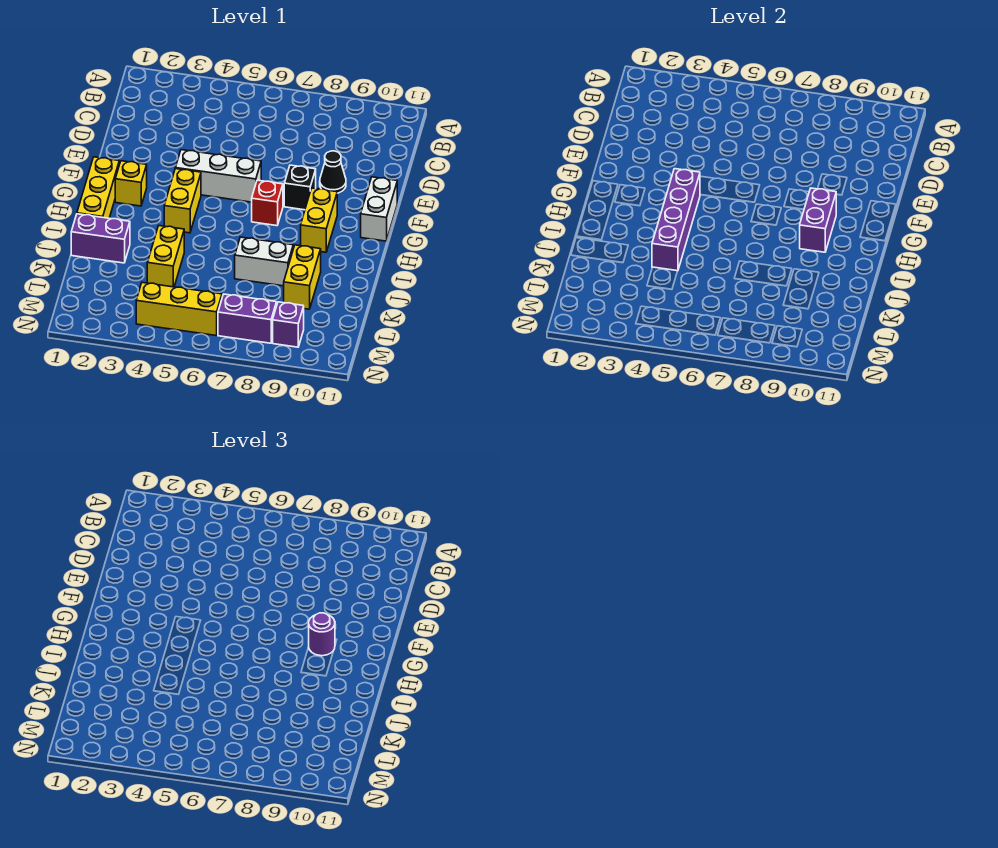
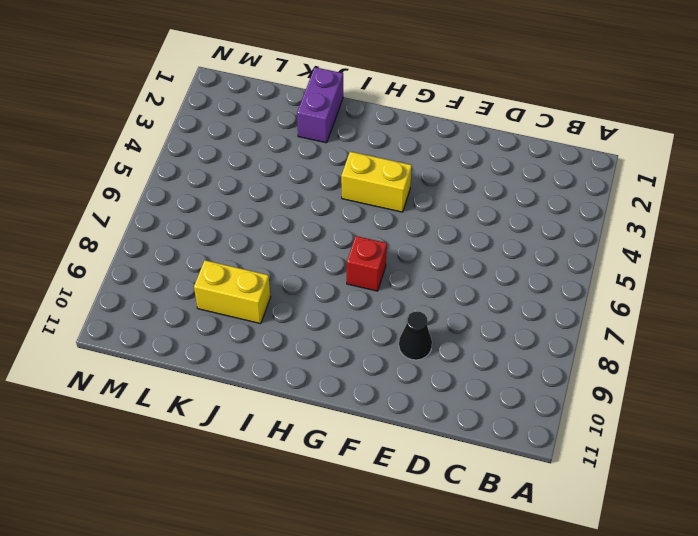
none -> white brick F4:F6 level 1
none -> black brick F8 level 1
none -> white brick F11:G11 level 1

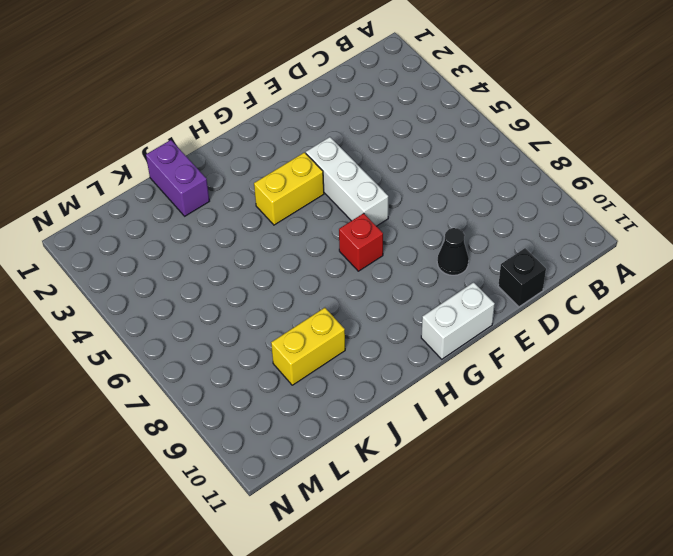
black brick D11 level 1 -> black brick F8 level 1
none -> yellow brick G1:I1 level 1
none -> yellow brick G2 level 1
none -> yellow brick G9:H9 level 1

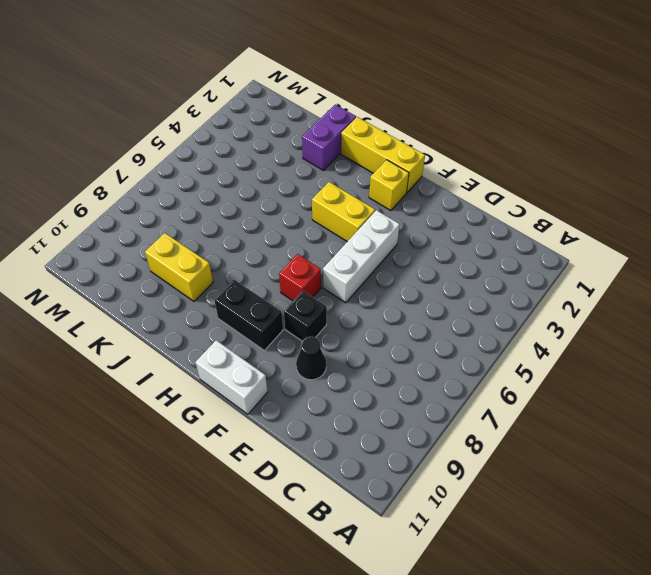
black brick G9:H9 level 1 -> yellow brick G9:H9 level 1
none -> yellow brick J4:K4 level 1
none -> white brick J7:J8 level 1
none -> yellow brick M4:M6 level 1

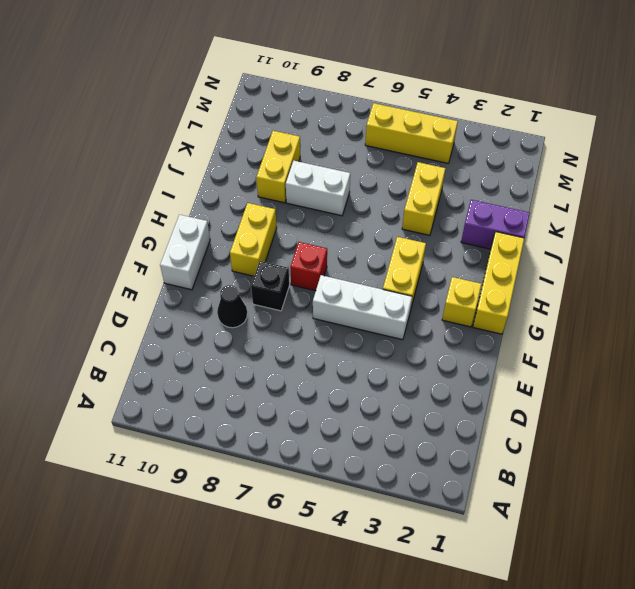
none -> purple brick M7:M8 level 1
none -> purple brick M9 level 1
none -> purple brick G4:J4 level 2

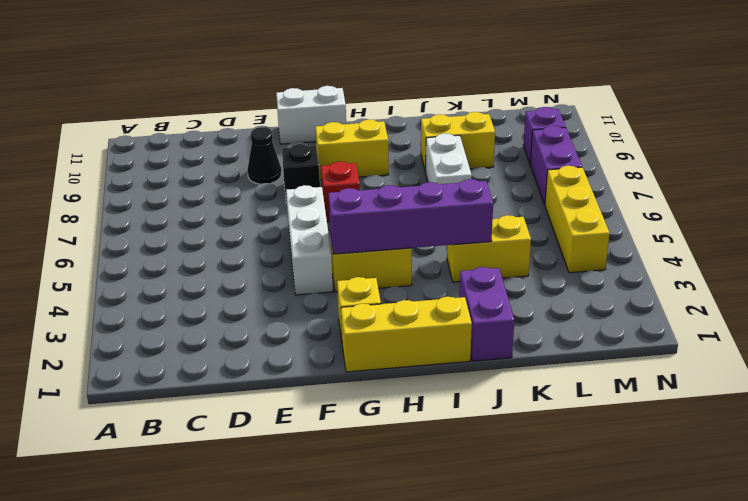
none -> purple brick G9:H9 level 2
none -> purple round brick G9 level 3

